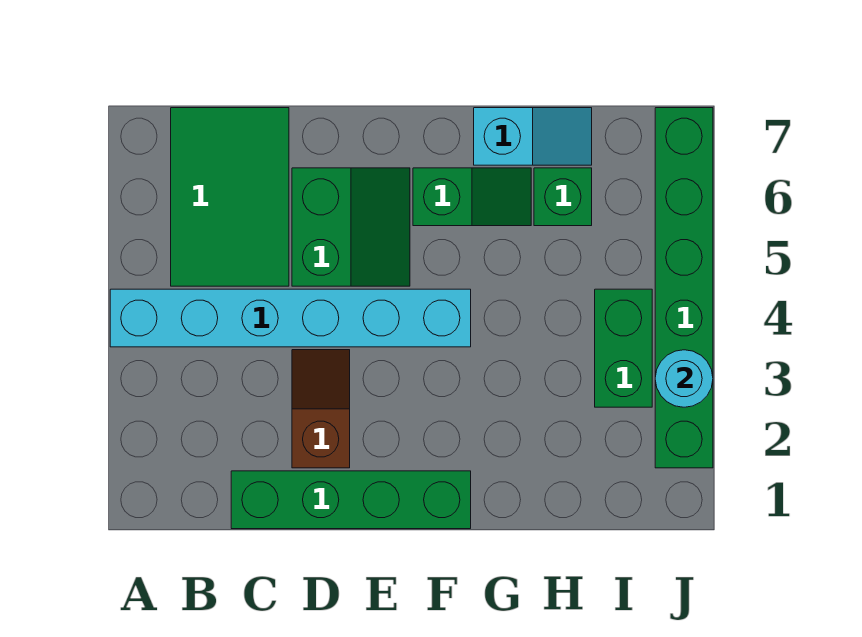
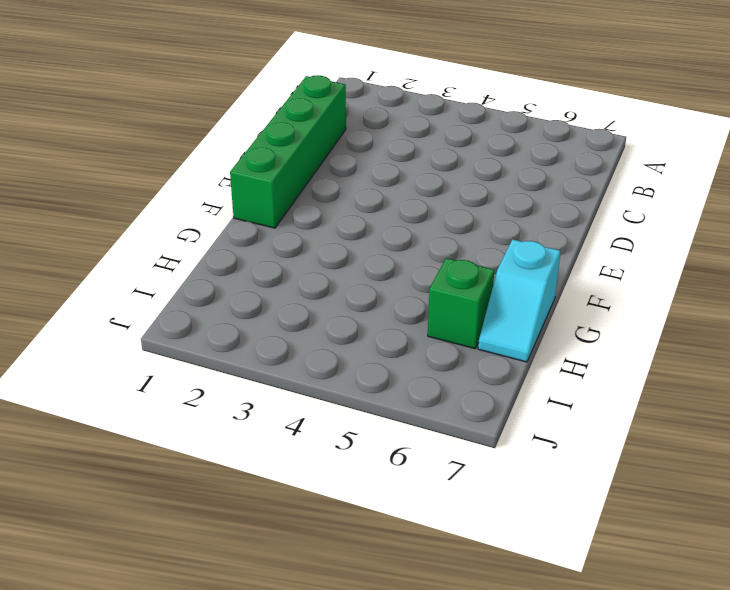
none -> cyan brick A4:F4 level 1
none -> green tile B5:C7 level 1

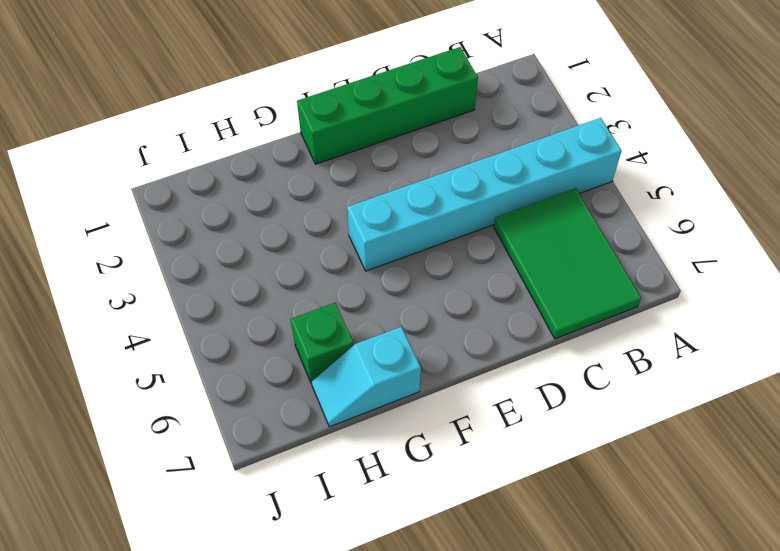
none -> brown slope D2:D3 level 1 top 2
none -> green slope D5:E6 level 1 top D

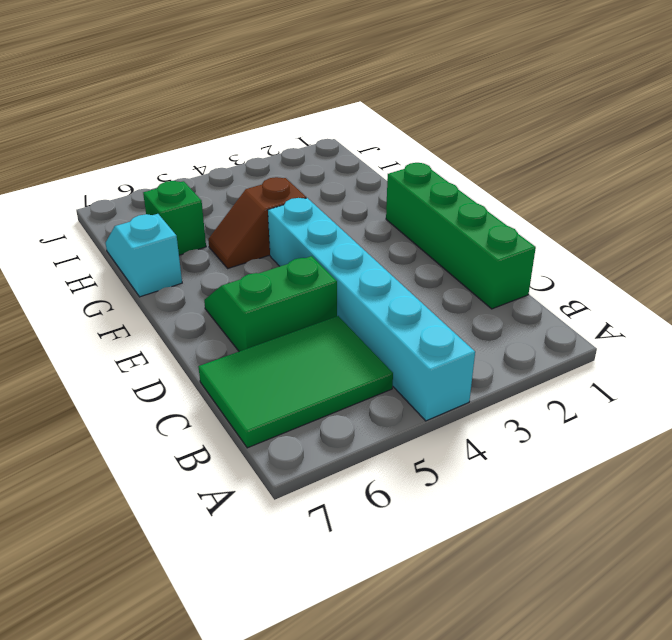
brown slope G4:G5 level 1 top 4 -> brown slope D2:D3 level 1 top 2
none -> green slope F6:G6 level 1 top F
none -> green brick I3:I4 level 1

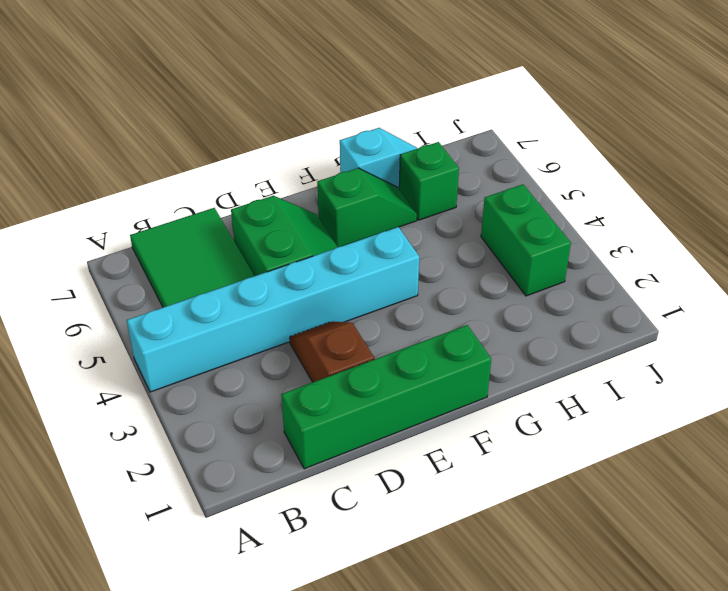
none -> green brick J2:J7 level 1
none -> cyan round brick J3 level 2

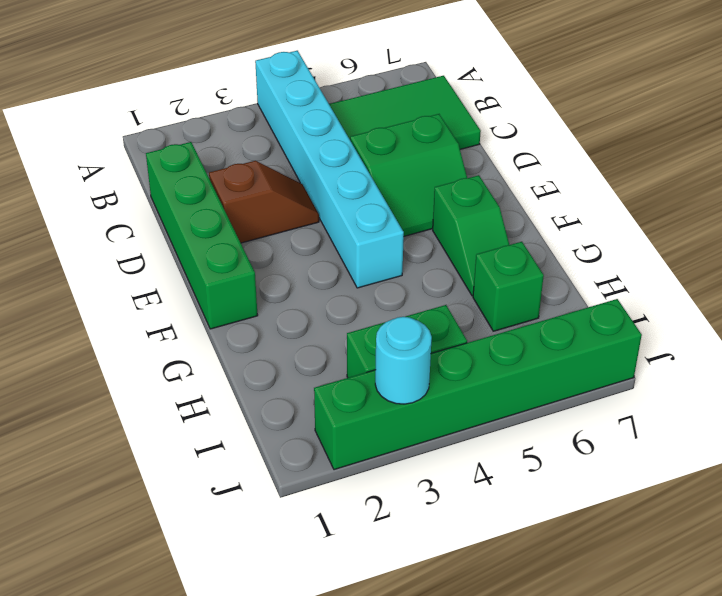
none -> cyan slope G7:H7 level 1 top G

